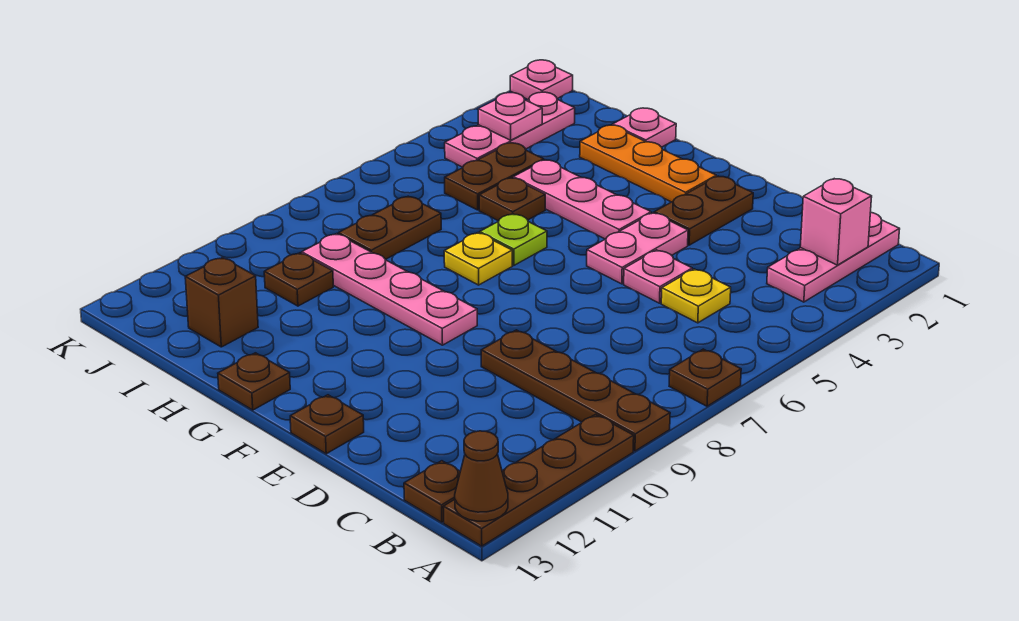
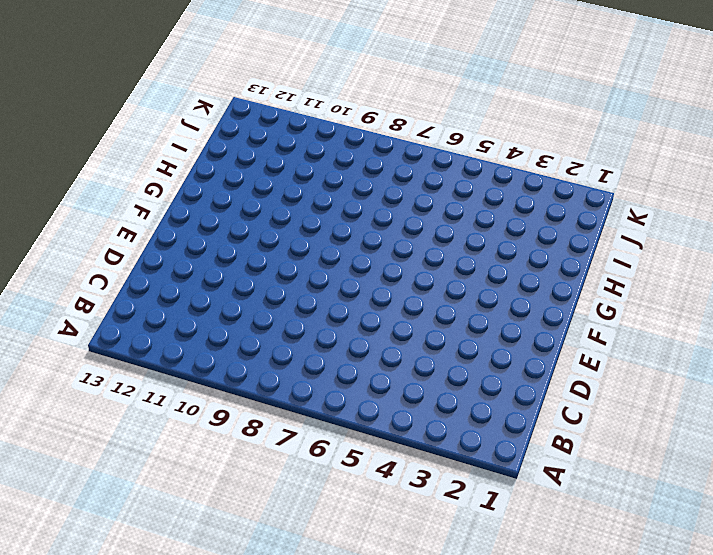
none -> brown plate A7 level 1
none -> brown plate A9:D9 level 1
none -> brown plate A10:A13 level 1

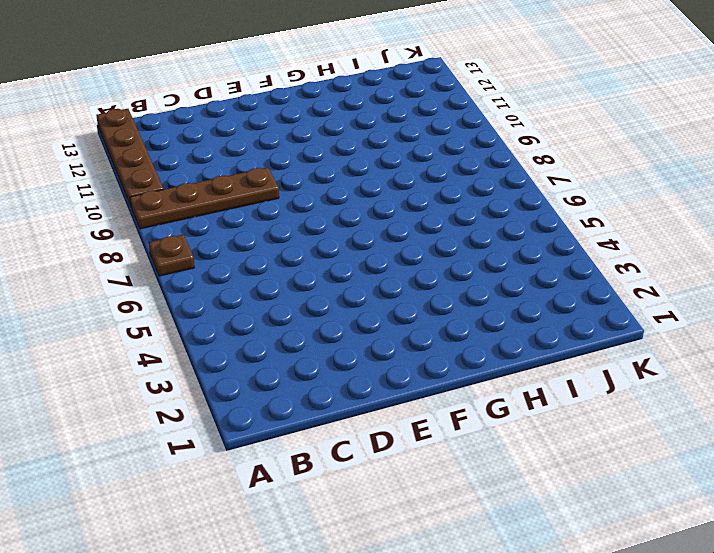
none -> pink plate B1:B3 level 1
none -> brown plate B13 level 1
none -> yellow plate C5 level 1

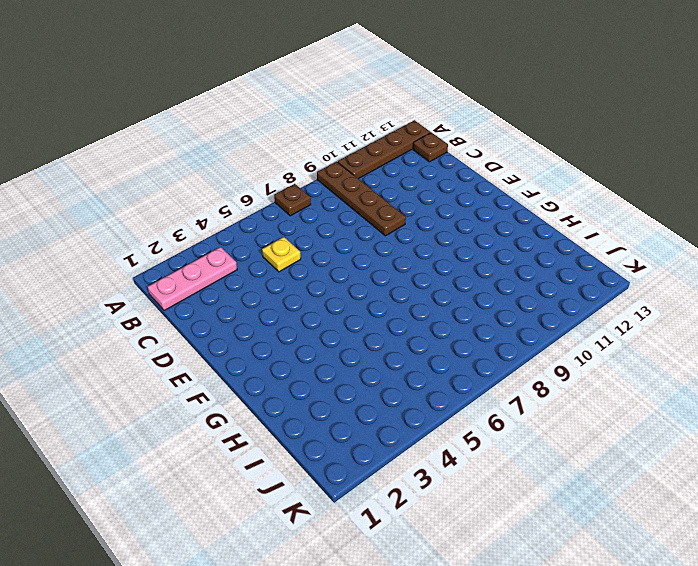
none -> pink plate D5 level 1
none -> brown plate E2:E3 level 1
none -> pink plate E4:E5 level 1

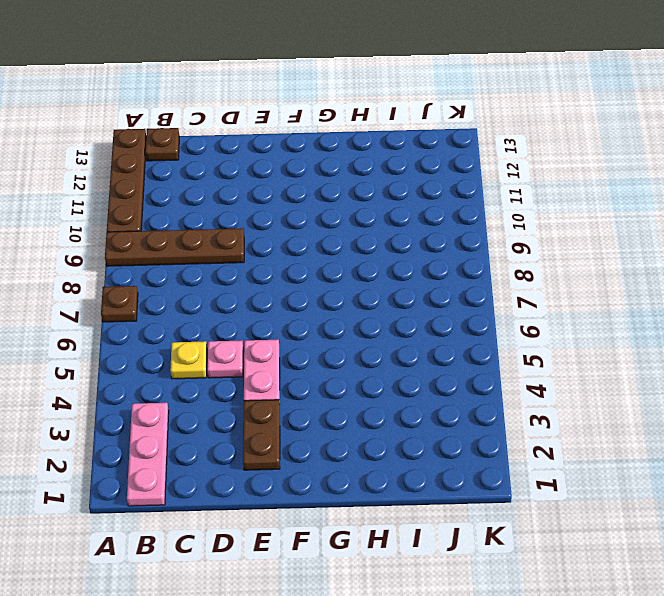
none -> brown plate E13 level 1
none -> orange plate F2:H2 level 1
none -> pink plate F4:H4 level 1

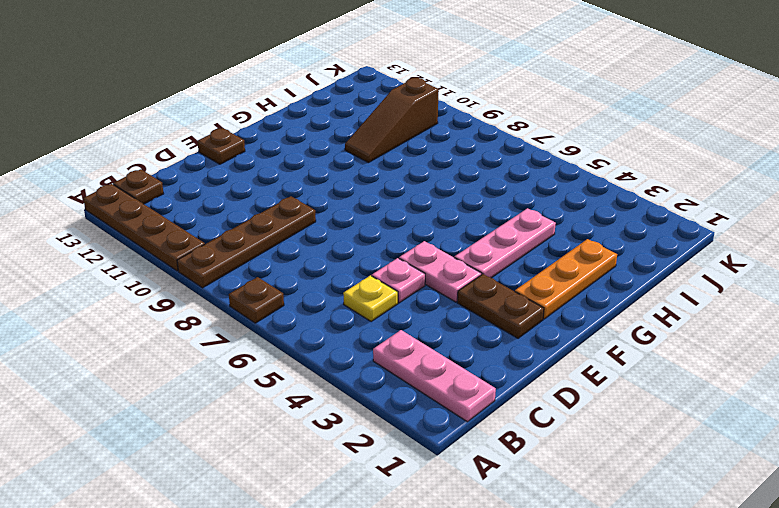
brown slope H10:J10 level 1 top J -> brown plate I10 level 1
none -> pink plate F9:I9 level 1
none -> lime plate G6 level 1
none -> yellow plate G7 level 1

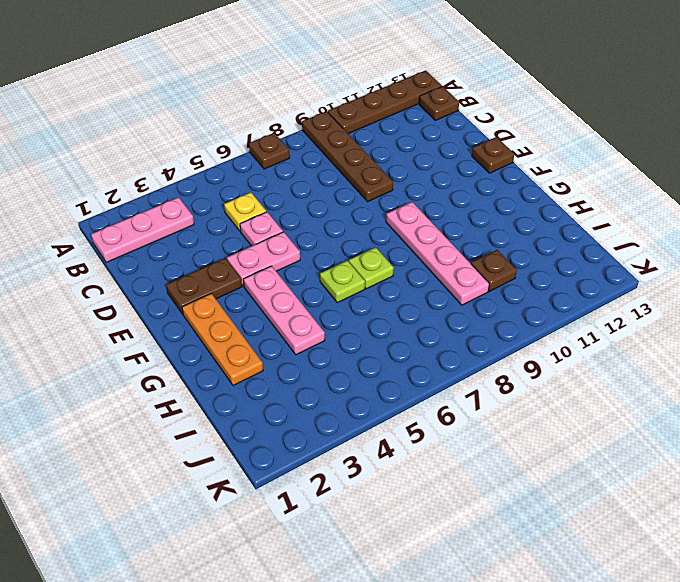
lime plate G7 level 1 -> yellow plate G7 level 1
none -> brown plate G13 level 1
none -> pink plate H1 level 1
none -> brown plate H5 level 1

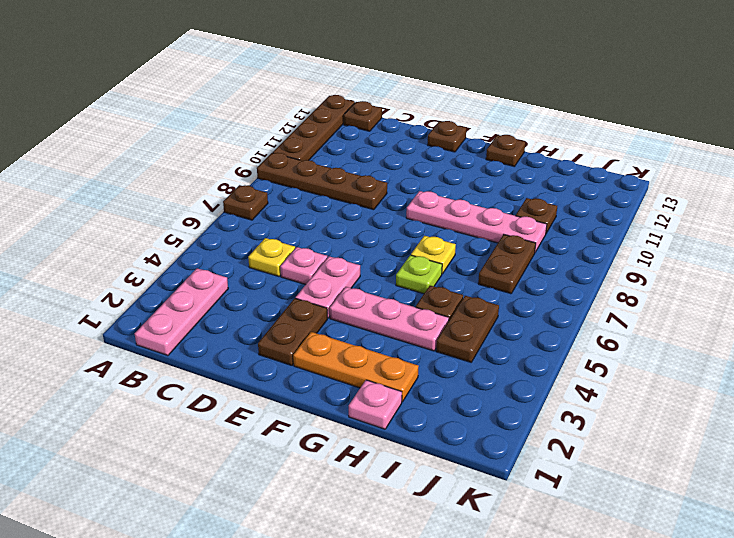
none -> brown brick I12 level 1
none -> pink plate J2:J4 level 1
none -> pink plate K1 level 1

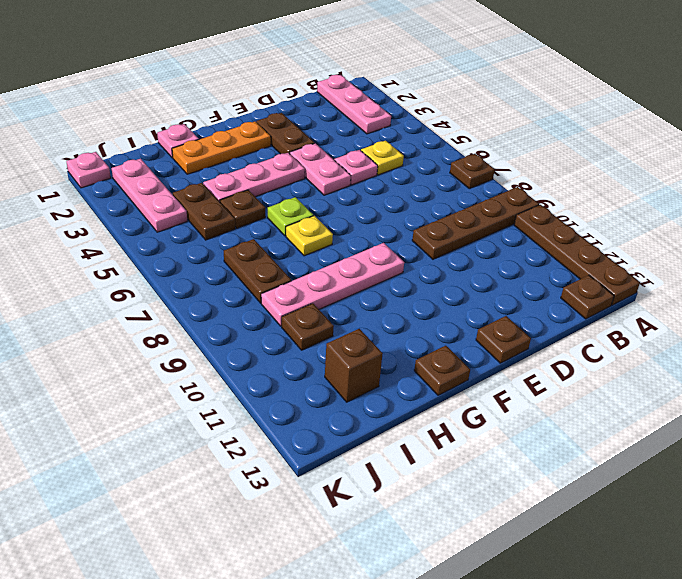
none -> brown cone A13 level 2
none -> pink brick B2 level 2
none -> pink plate J3 level 2

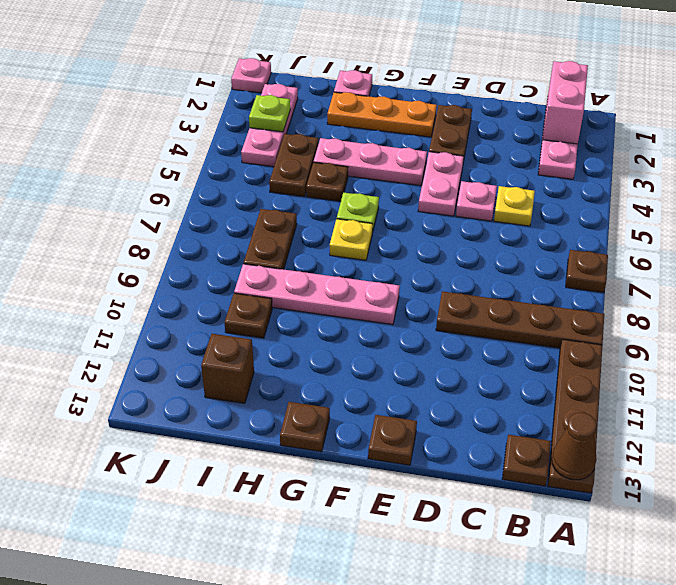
pink brick B1:B2 level 2 -> pink brick B2 level 2
lime plate J3 level 2 -> pink plate J3 level 2

